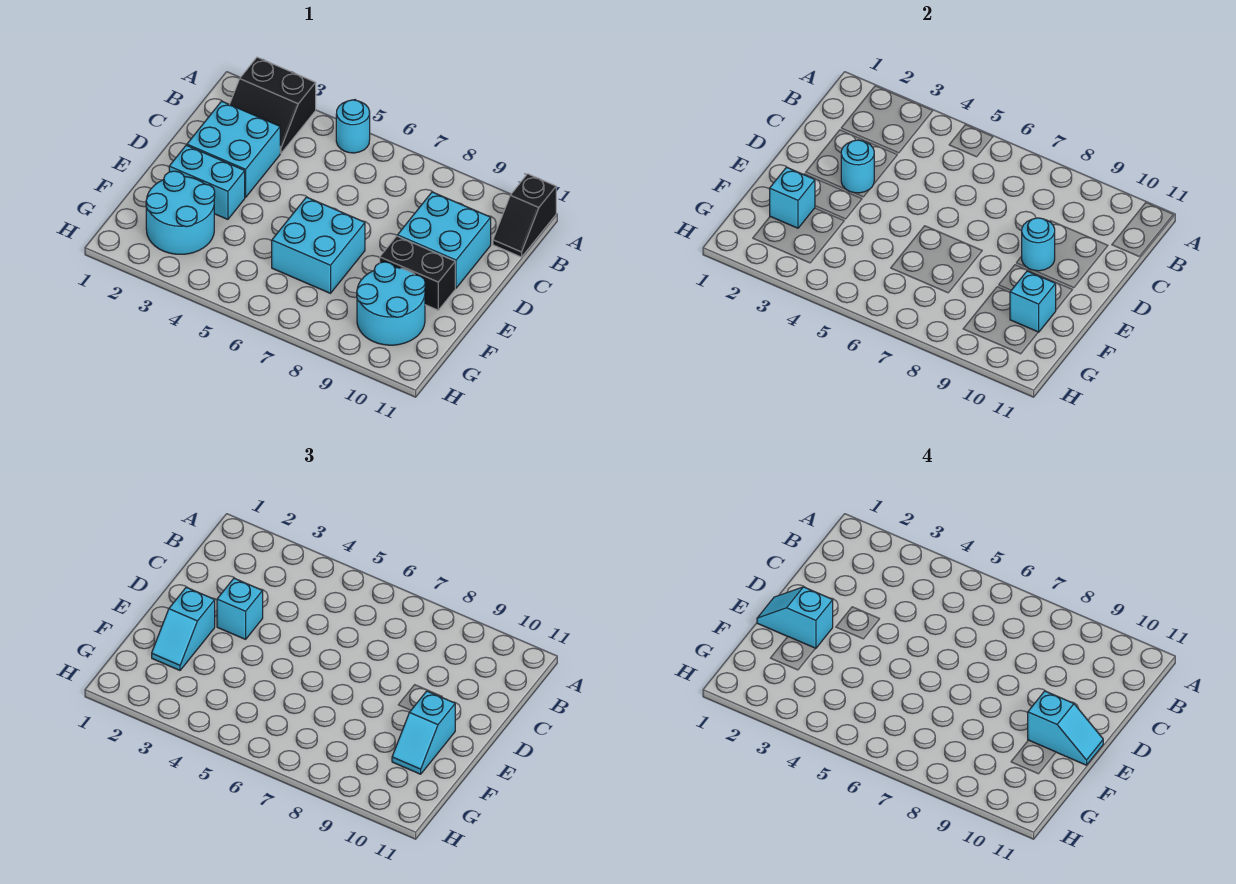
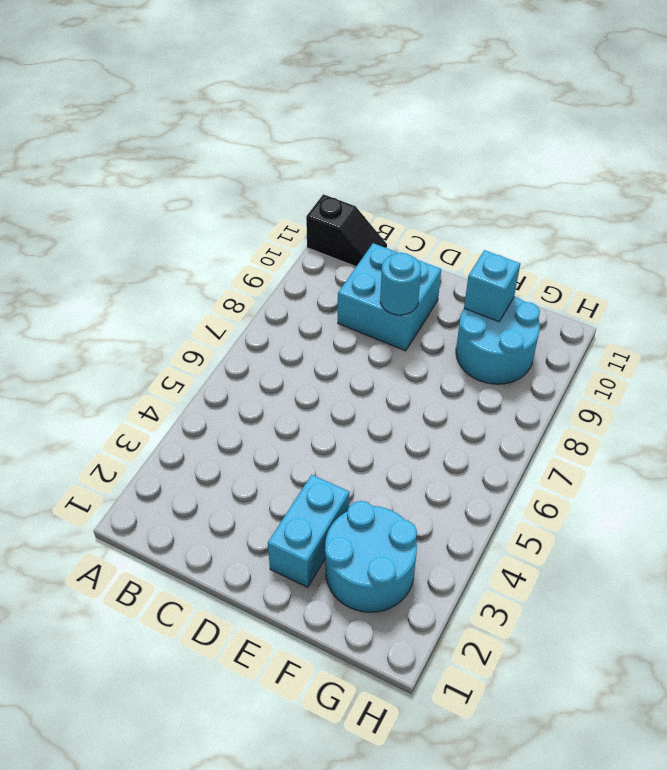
none -> black slope A2:B3 level 1 top A
none -> cyan round brick A5 level 1
none -> cyan brick C2:D3 level 1

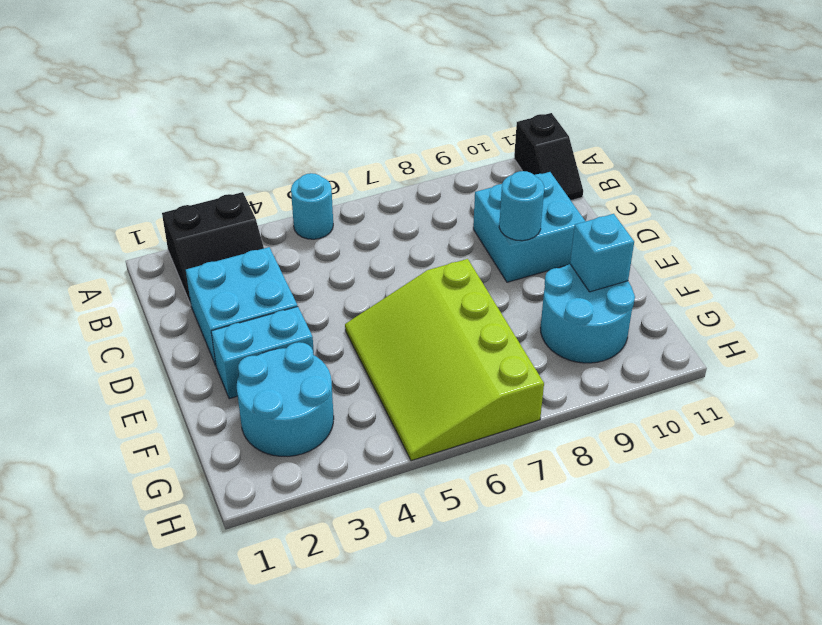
lime slope E5:H7 level 1 top 7 -> cyan brick E6:F7 level 1
none -> black brick E9:E10 level 1
none -> cyan round brick D3 level 2
none -> cyan brick F2 level 2

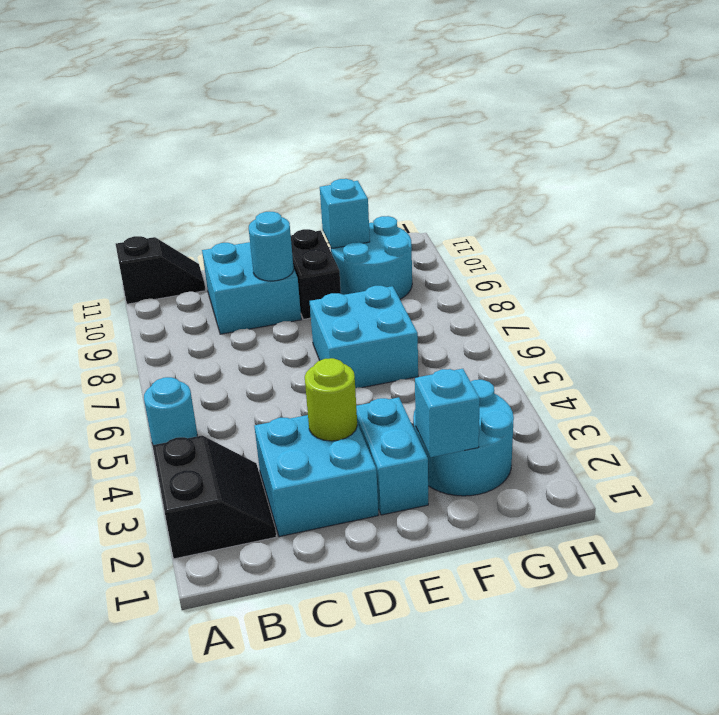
lime round brick D3 level 2 -> cyan round brick D3 level 2
none -> cyan brick D3 level 3
none -> cyan slope E2:F2 level 3 top E
none -> cyan slope E10:F10 level 3 top E

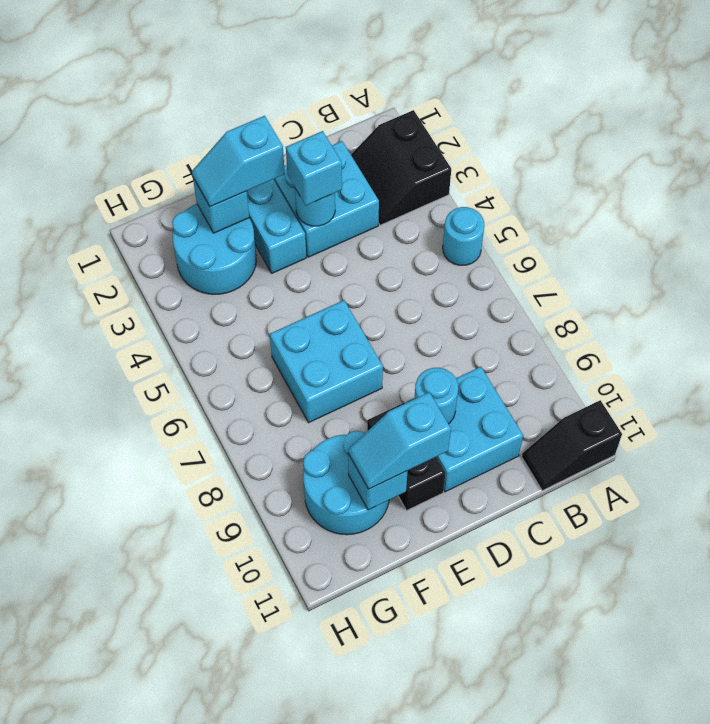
none -> cyan slope E1:E2 level 4 top 2
none -> cyan slope E10:E11 level 4 top 10

